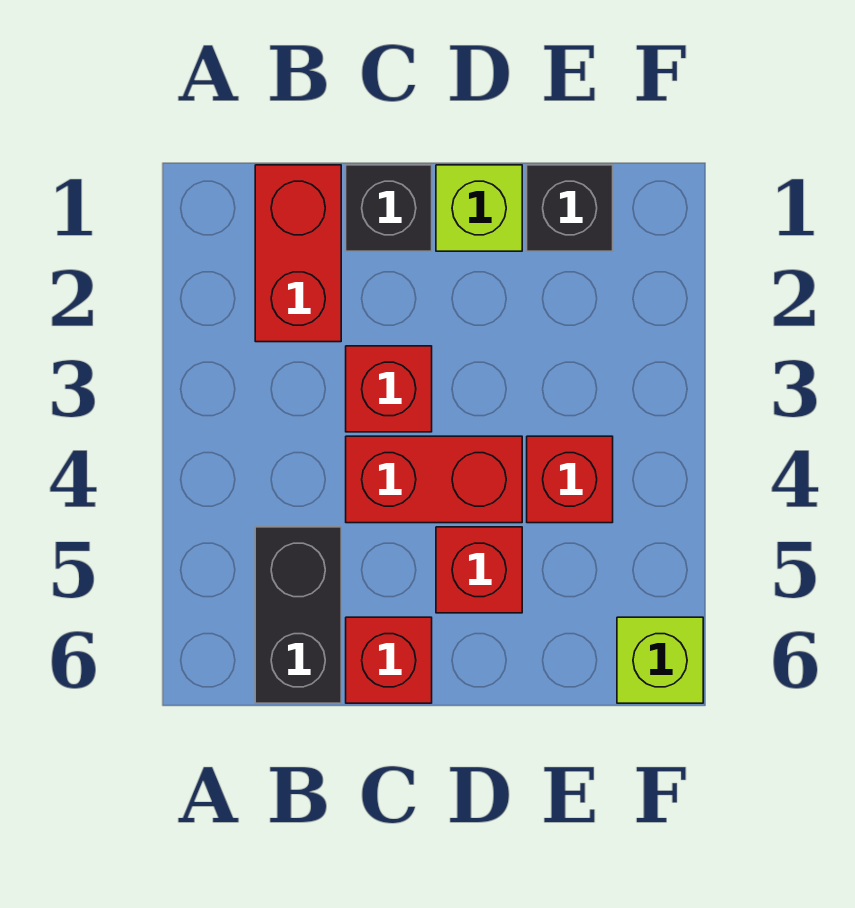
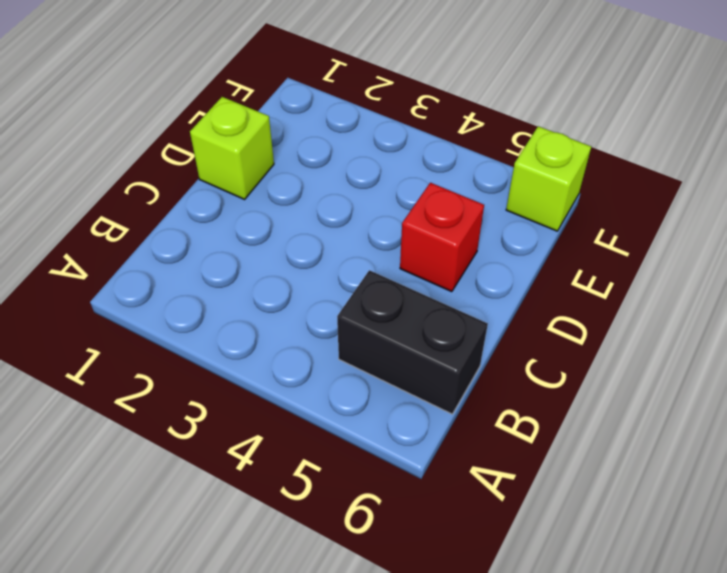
none -> red brick B1:B2 level 1
none -> black brick C1 level 1

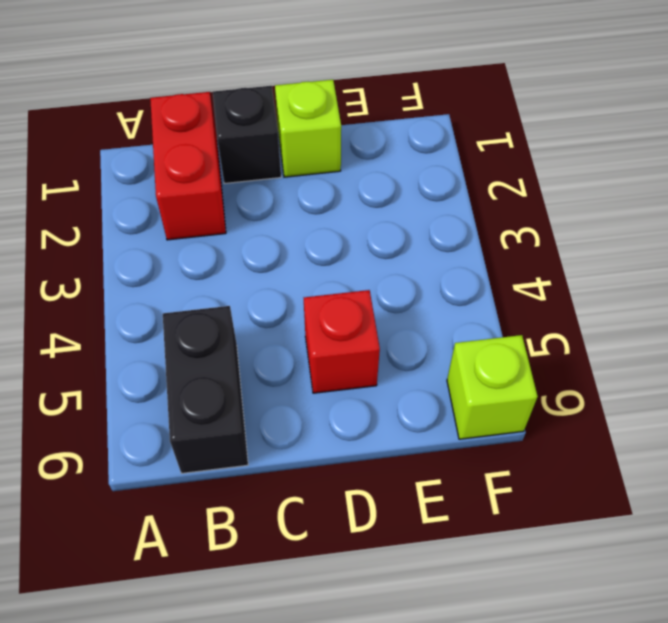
none -> red brick C3 level 1
none -> red brick C4:D4 level 1

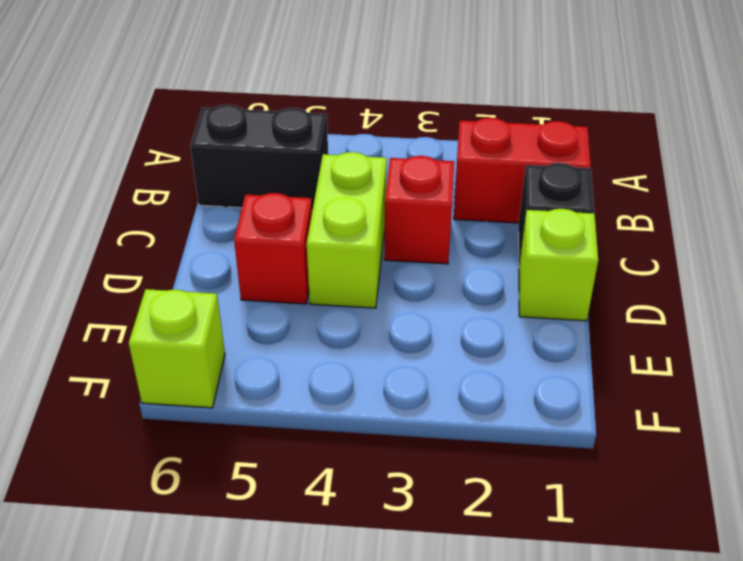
lime brick C4:D4 level 1 -> red brick C4:D4 level 1
none -> red brick C6 level 1
none -> black brick E1 level 1

